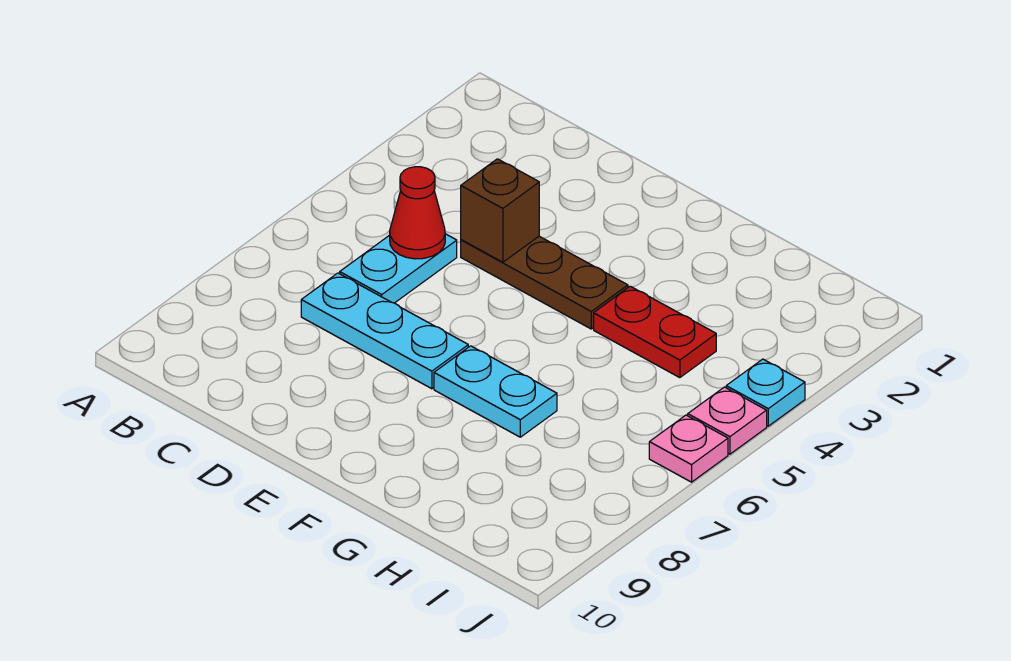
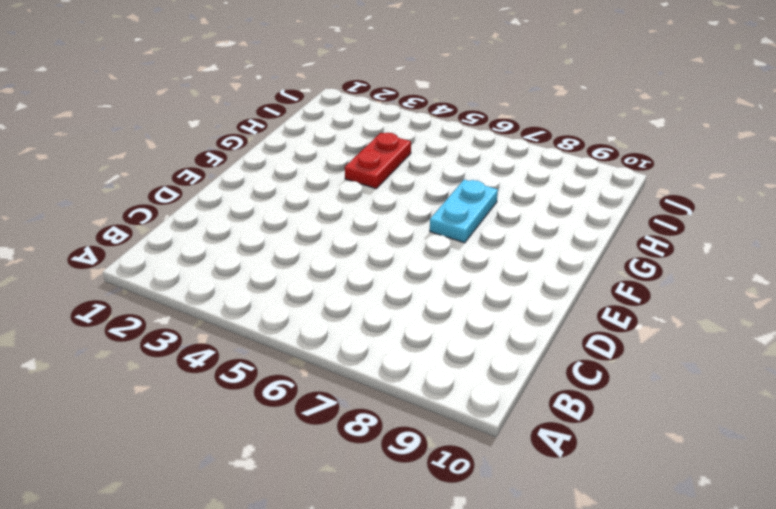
none -> cyan plate C5:C6 level 1
none -> cyan plate C7:E7 level 1

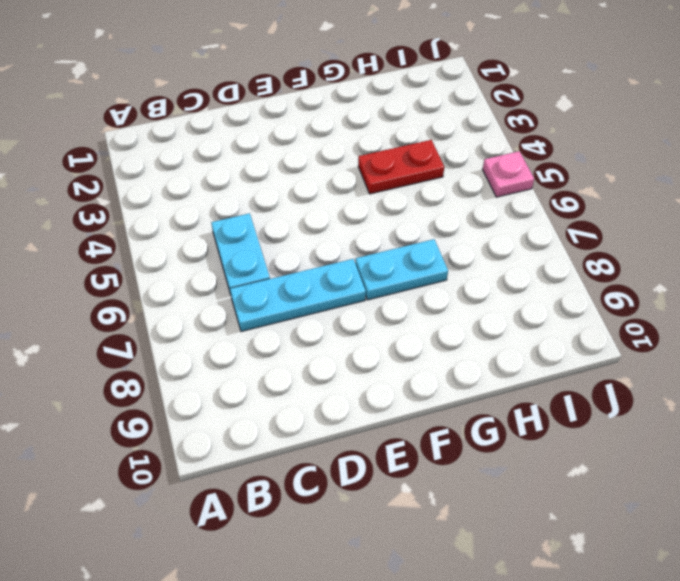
none -> brown plate D4:F4 level 1
none -> cyan plate J4 level 1

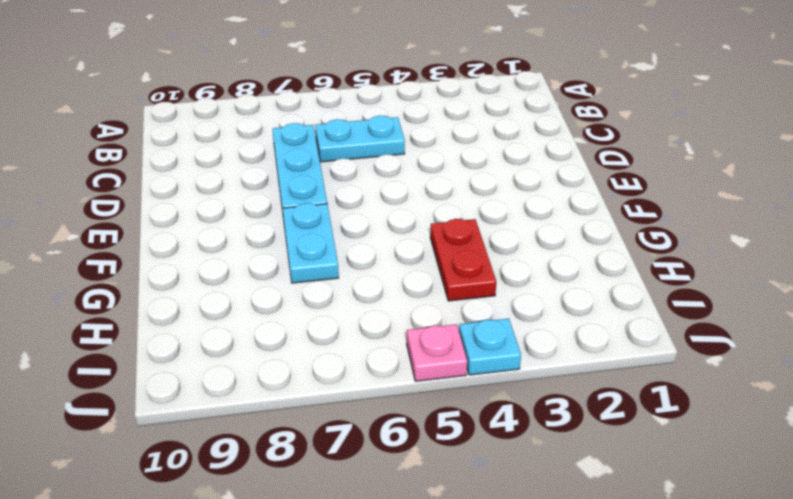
none -> brown plate D4:F4 level 1
none -> pink plate J6 level 1

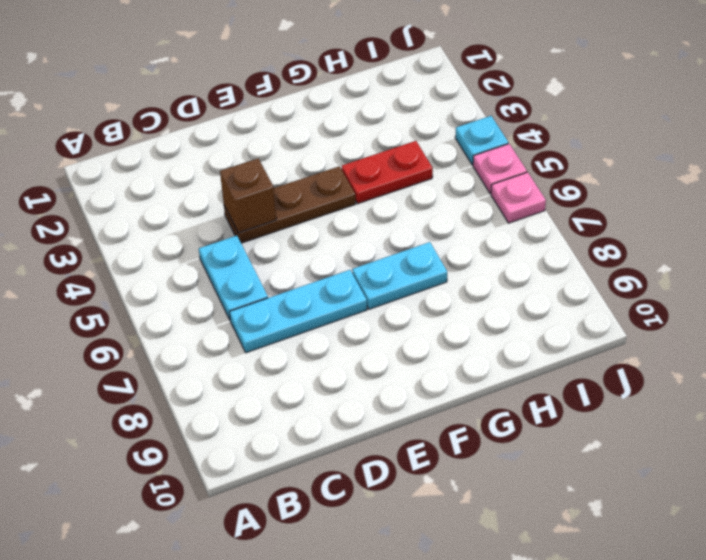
none -> red cone C5 level 2

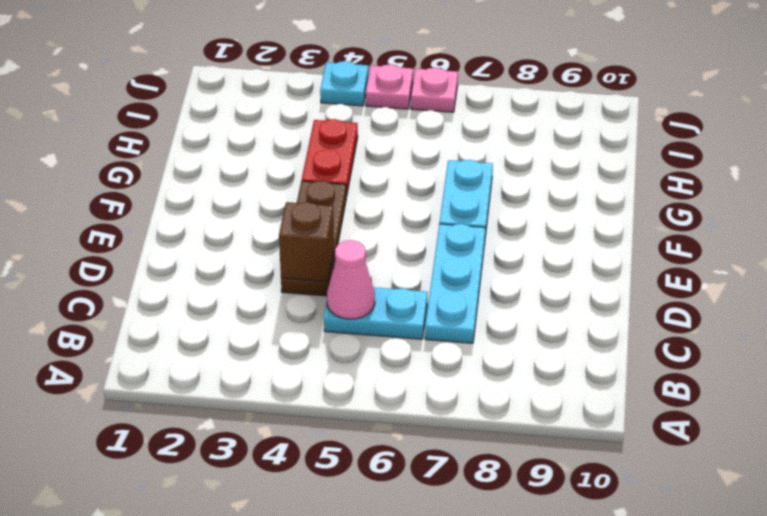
pink cone C5 level 2 -> red cone C5 level 2

